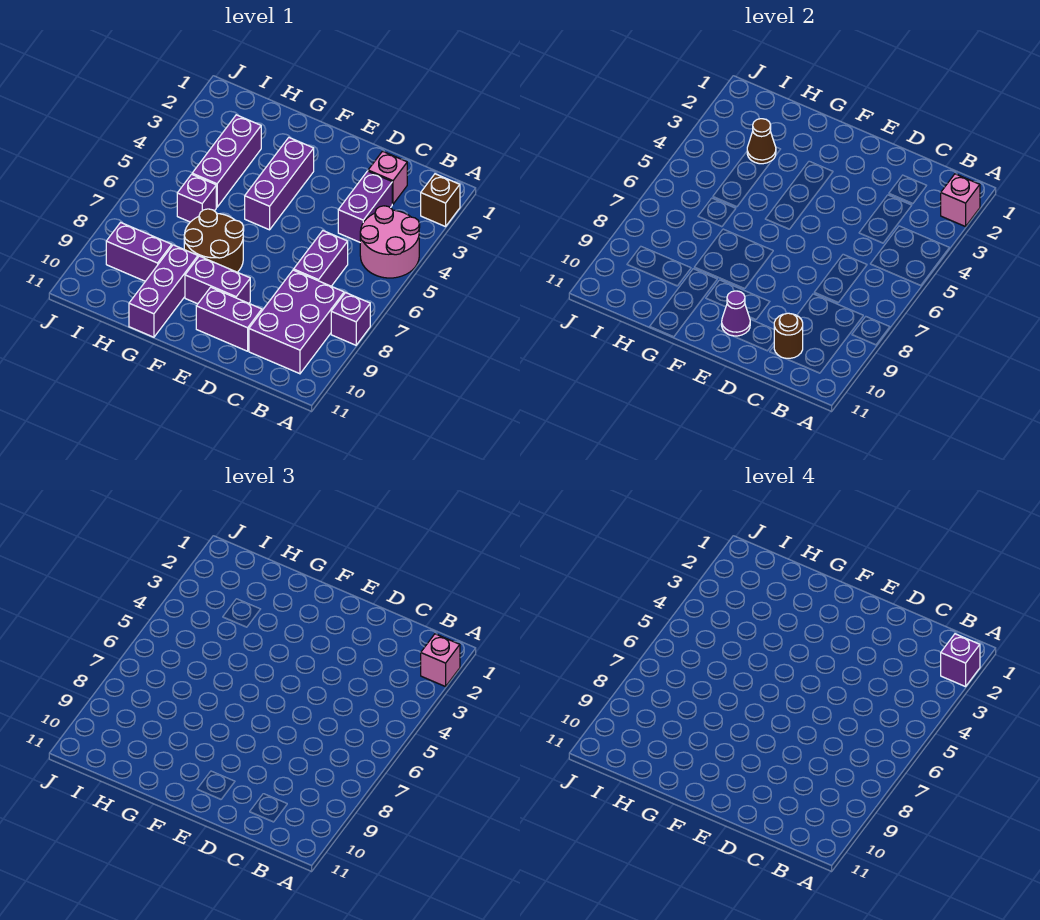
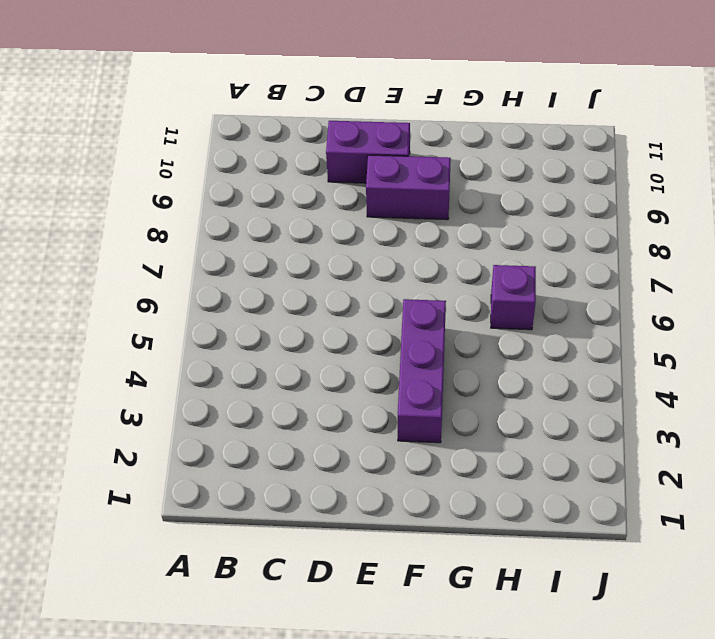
none -> brown brick A2 level 1
none -> pink round brick A4:B5 level 1
none -> purple brick A8 level 1

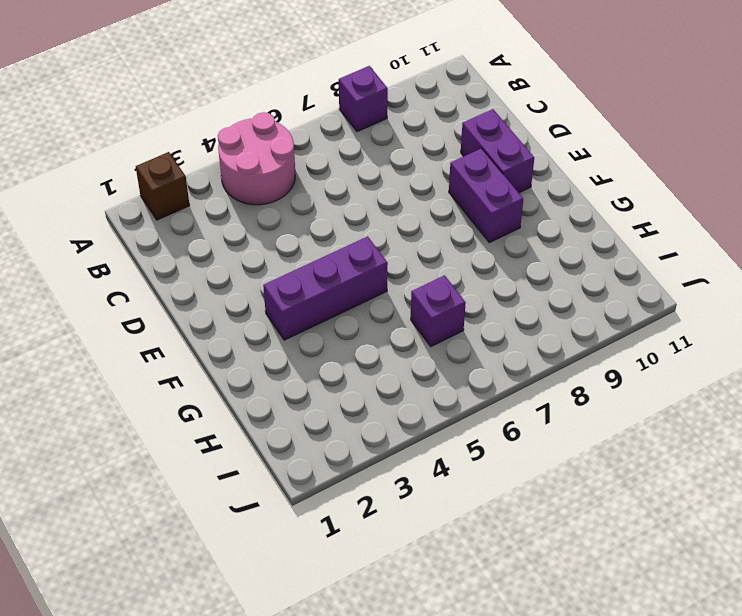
none -> purple brick B8:C10 level 1
none -> pink brick C2 level 1
none -> purple brick C3:C4 level 1

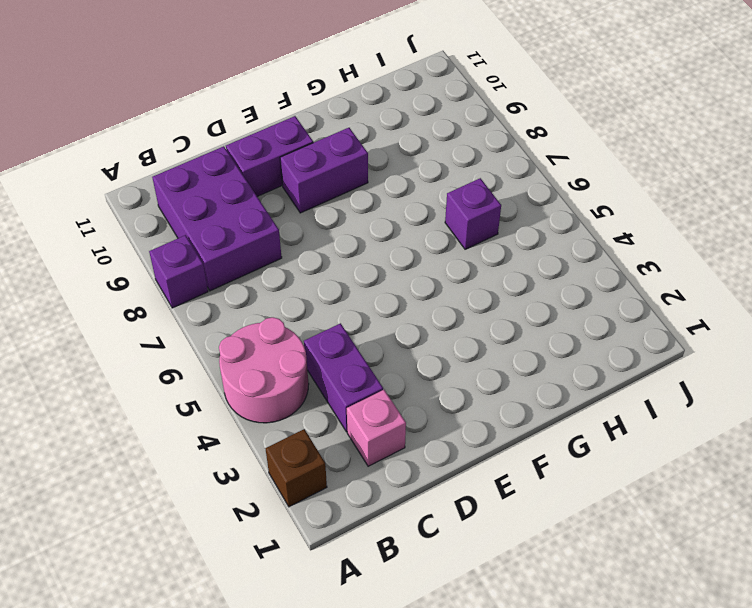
none -> purple brick C6:C7 level 1
none -> purple brick F3:F5 level 1
none -> brown round brick F7:G8 level 1

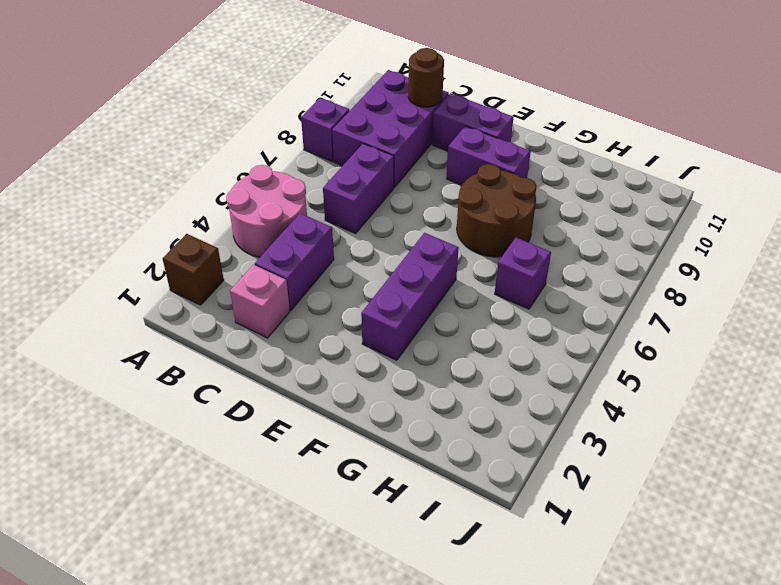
none -> purple brick G9:G11 level 1
none -> purple brick H3:H5 level 1
none -> purple brick H9:I9 level 1

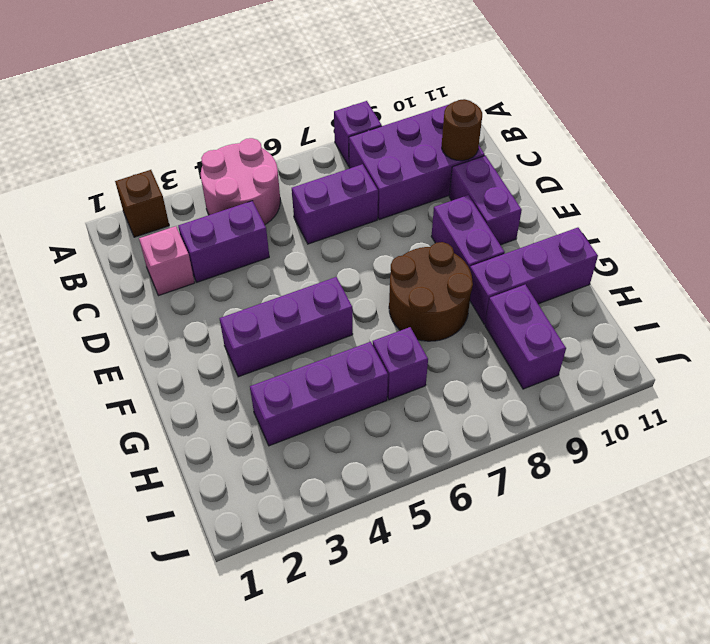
none -> pink brick A2 level 2
none -> purple cone E10 level 2
none -> brown cone H3 level 2

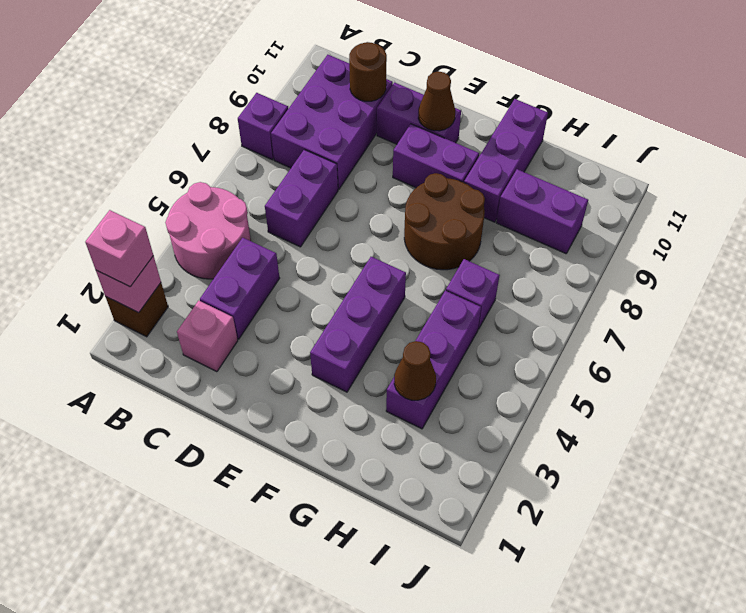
brown cone E10 level 2 -> purple cone E10 level 2
none -> purple brick A2 level 4

